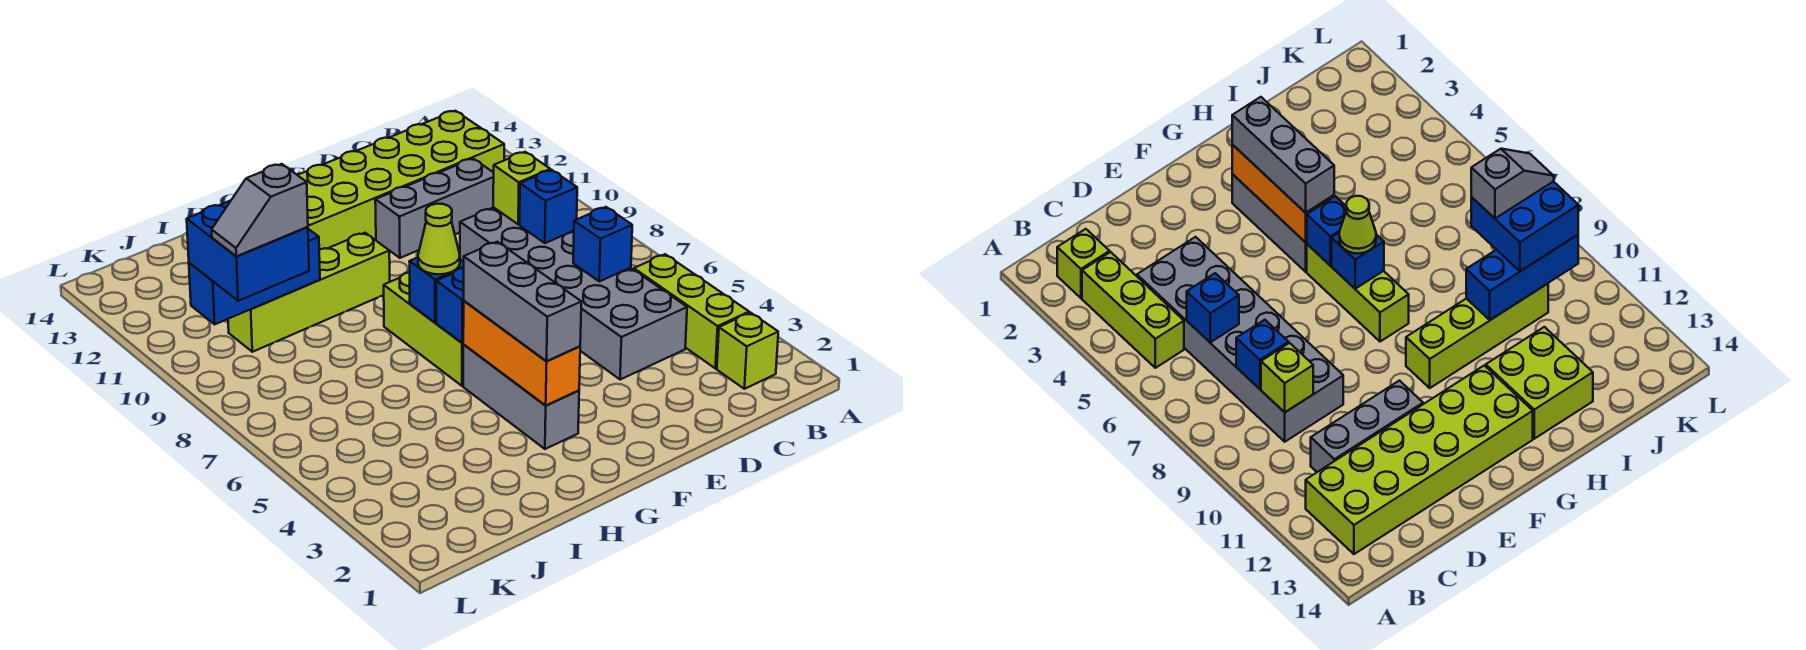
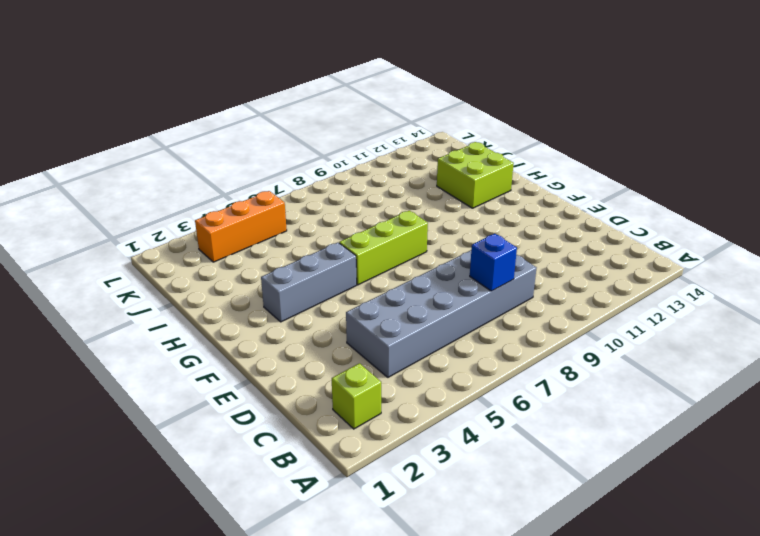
orange brick K3:K5 level 1 -> orange brick G3:G5 level 2
none -> lime brick B3:B5 level 1
none -> lime brick B12:G13 level 1
none -> grey brick C11:E11 level 1

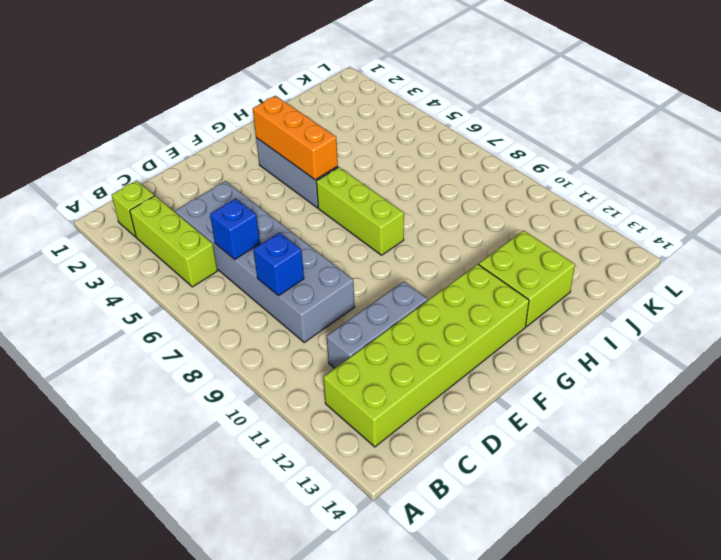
none -> lime brick G10:J10 level 1
none -> lime brick C9 level 2
none -> blue brick G6 level 2

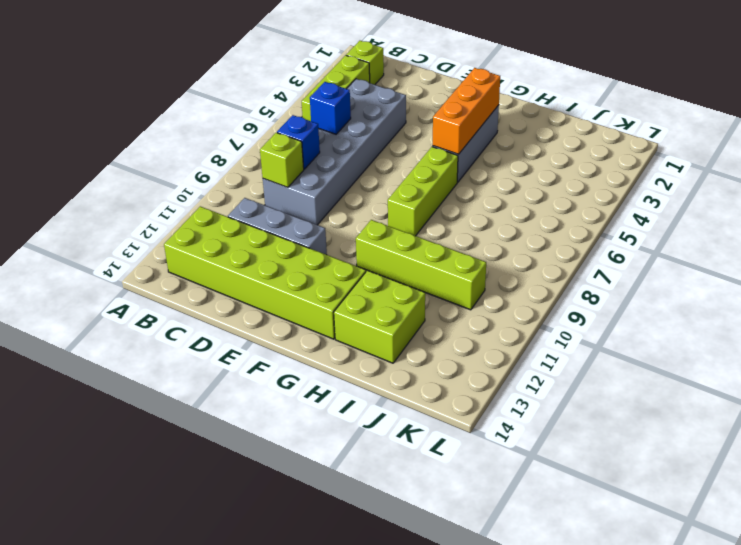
none -> blue brick G6 level 2
none -> blue brick G7 level 2
none -> blue brick I10:K10 level 2

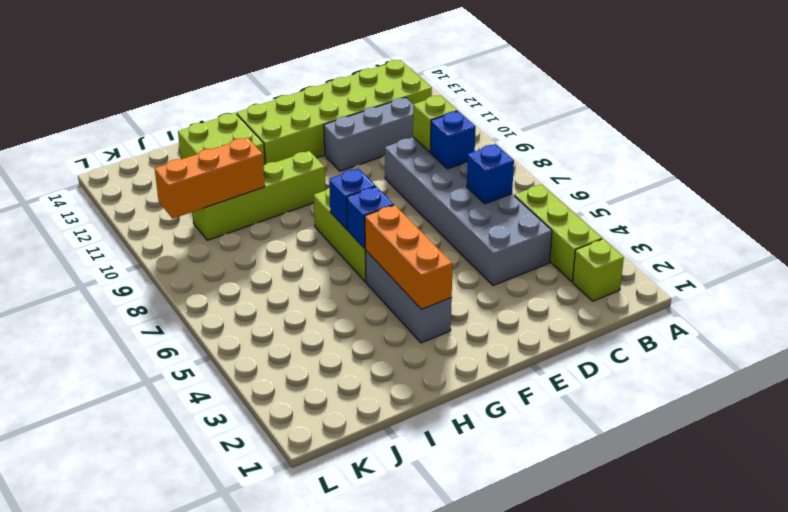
orange brick I10:K10 level 2 -> blue brick I10:K10 level 2
none -> grey brick G3:G5 level 3
none -> lime cone G7 level 3
none -> blue brick J9:K10 level 3

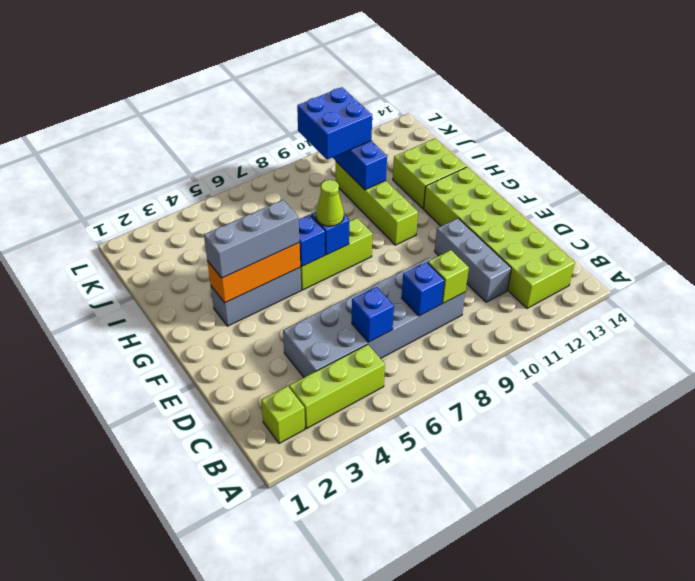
none -> grey slope J9:K9 level 4 top J

